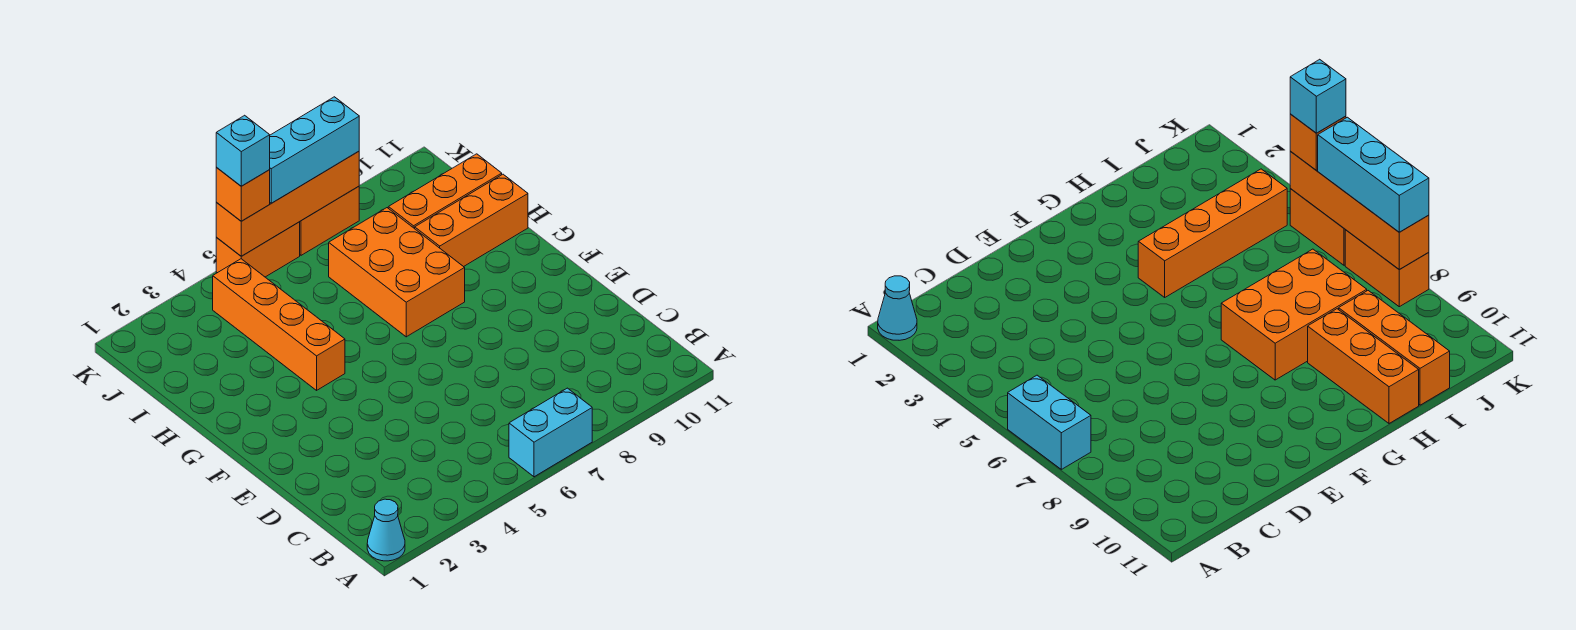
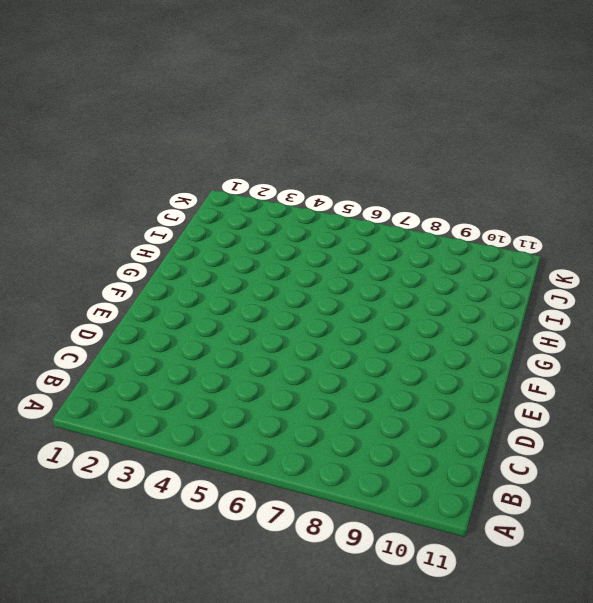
none -> cyan cone A1 level 1
none -> cyan brick A6:A7 level 1
none -> orange brick G4:J4 level 1

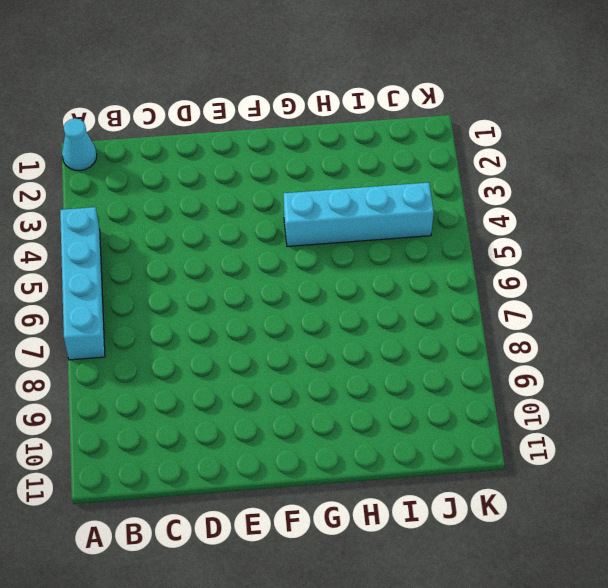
cyan brick A4:A7 level 1 -> cyan brick A6:A7 level 1
cyan brick G4:J4 level 1 -> orange brick G4:J4 level 1
none -> orange brick G7:I8 level 1
none -> orange brick H9:H11 level 1
none -> orange brick I9:I11 level 1

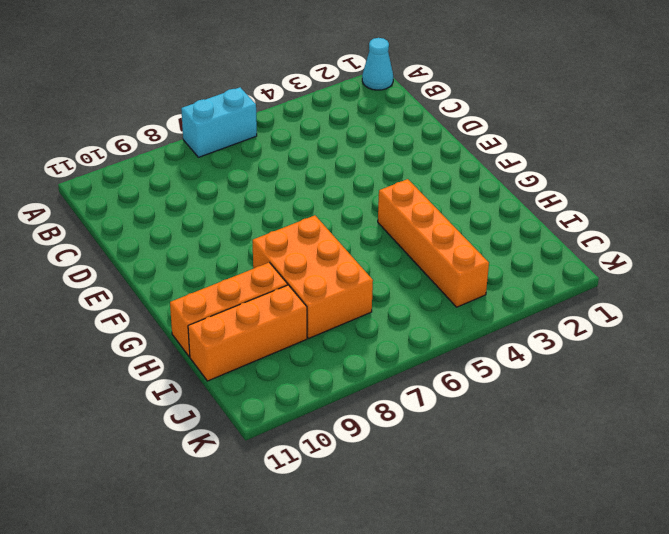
none -> orange brick K5:K6 level 1
none -> orange brick K7:K8 level 1
none -> orange brick K5:K8 level 2

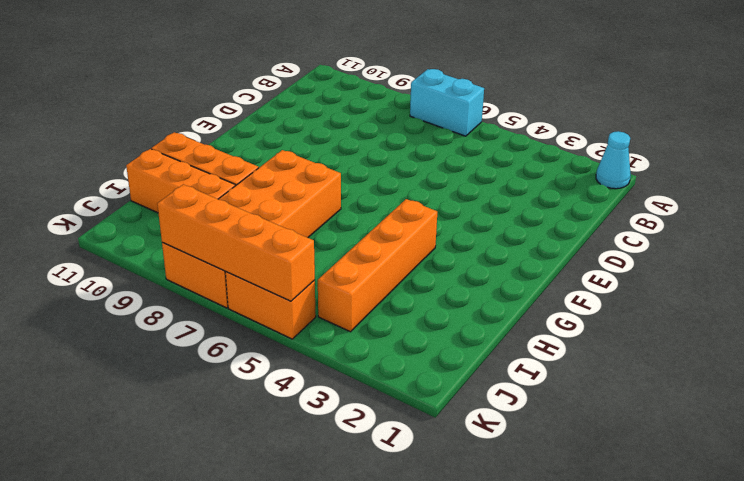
none -> orange brick K5 level 3
none -> cyan brick K6:K8 level 3
none -> cyan brick K5 level 4

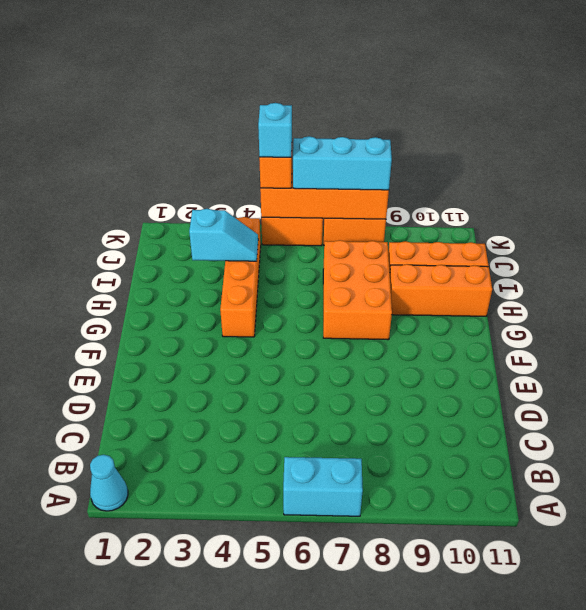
cyan slope I3:I4 level 2 top 3 -> none

